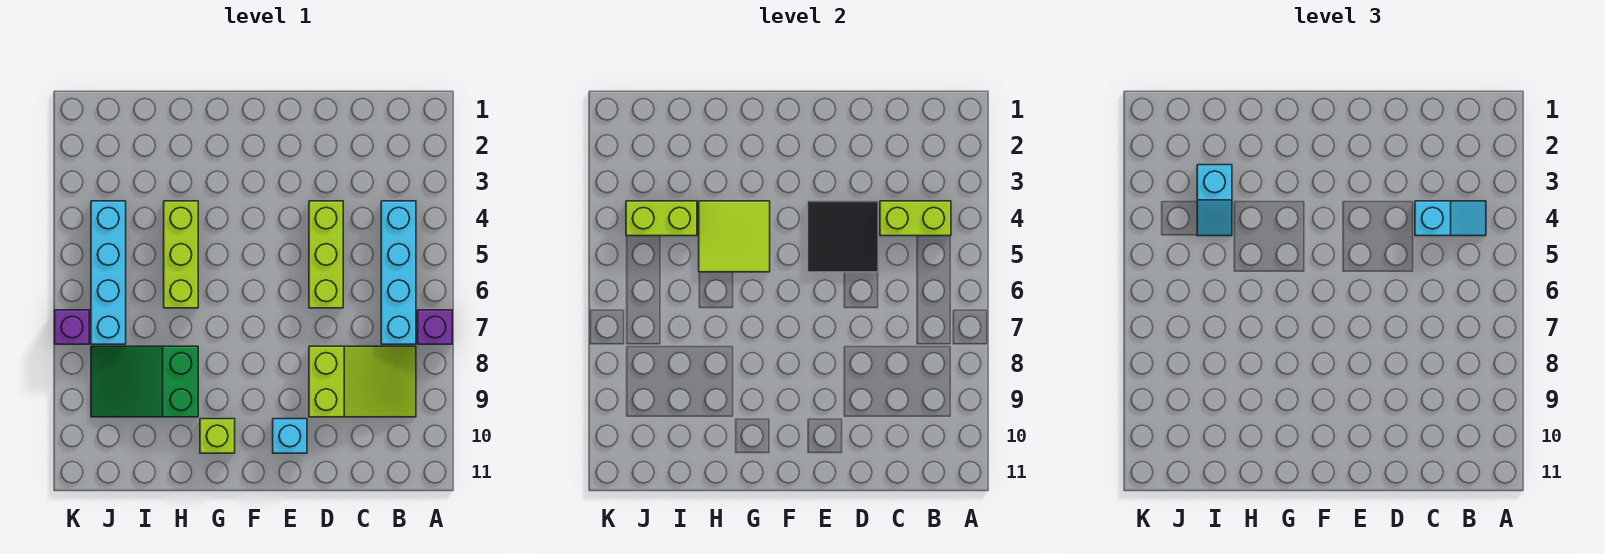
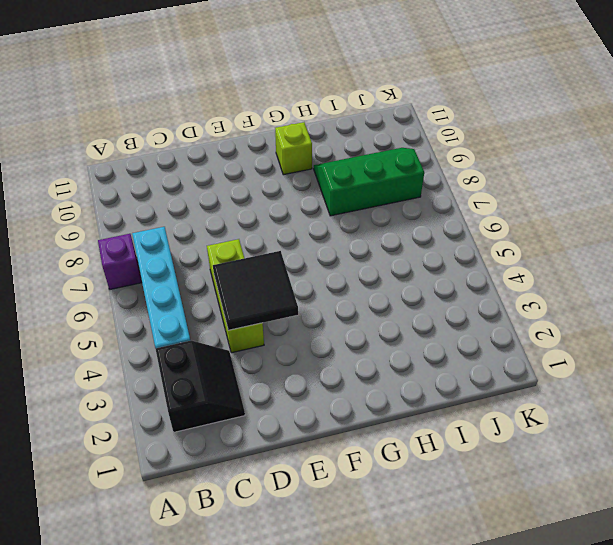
black slope B2:C3 level 1 top B -> none
green slope H8:J9 level 1 top 8 -> green slope H8:J9 level 1 top H
none -> lime slope B8:D9 level 1 top D
none -> cyan brick E10 level 1
none -> lime brick H4:H6 level 1

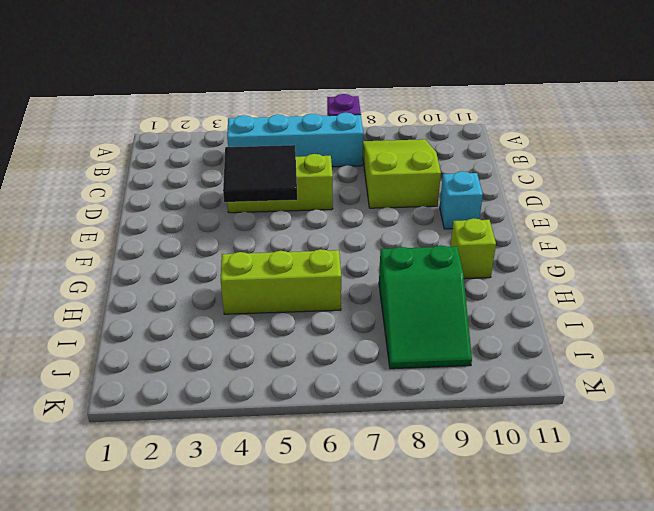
none -> cyan brick J4:J7 level 1
none -> purple brick K7 level 1
none -> lime brick B4:C4 level 2

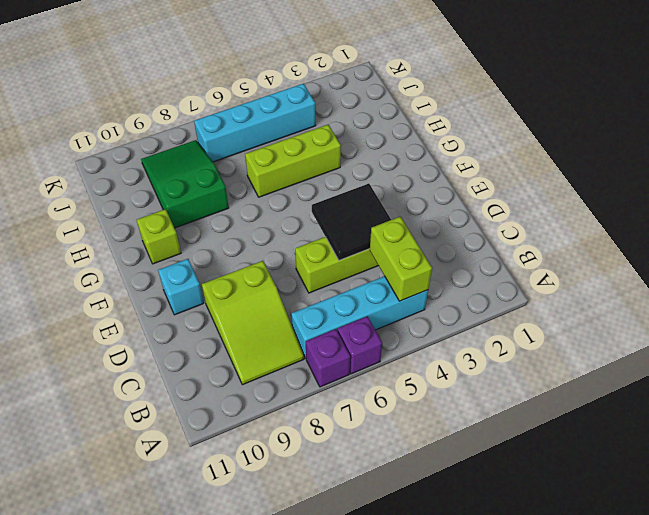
purple brick A6 level 1 -> purple brick K7 level 1
none -> lime tile G4:H5 level 2
none -> lime brick I4:J4 level 2
none -> cyan slope B4:C4 level 3 top C

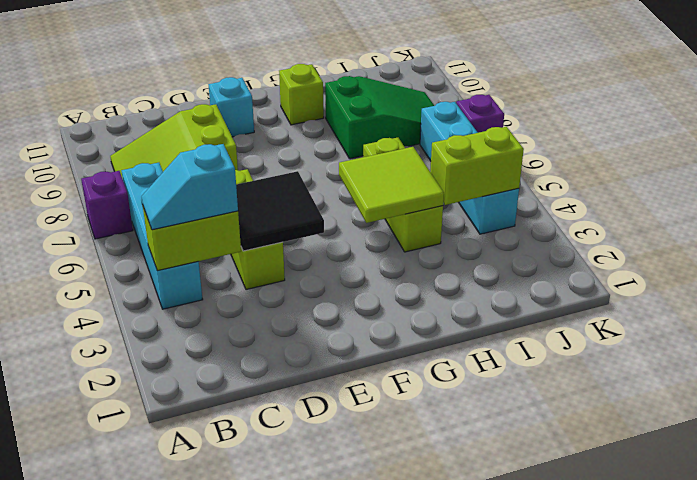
none -> cyan slope I3:I4 level 3 top 3

